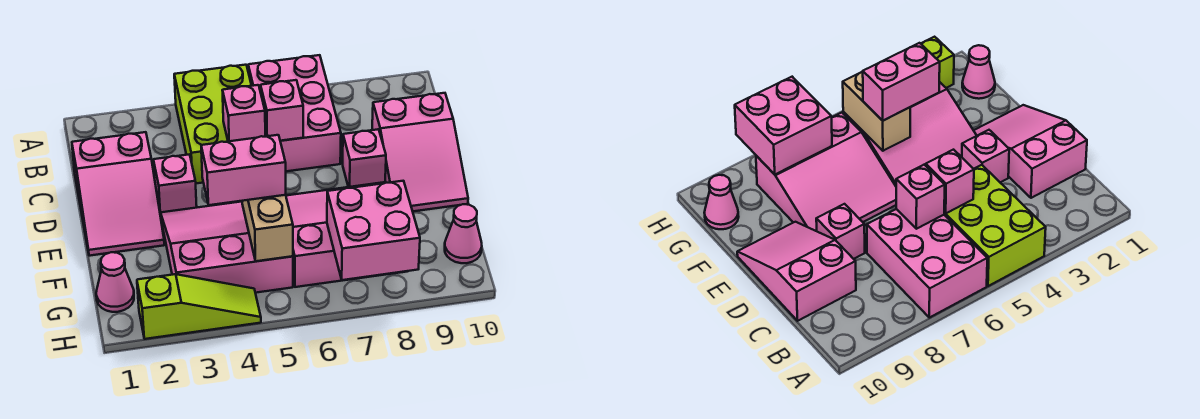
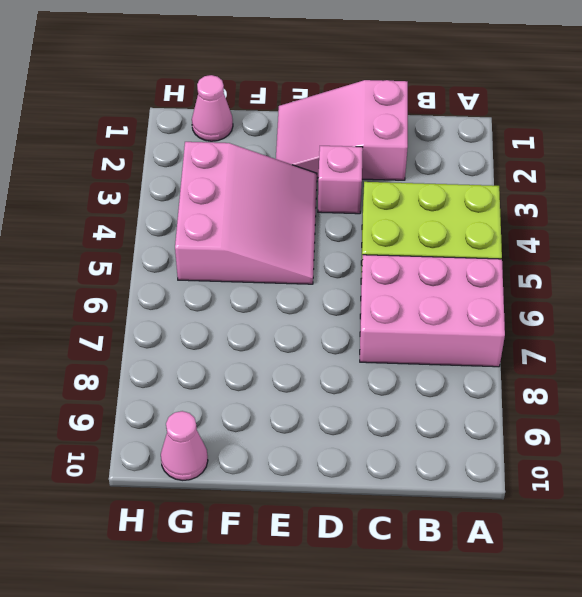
none -> pink slope C9:E10 level 1 top C
none -> pink brick D8 level 1
none -> pink slope E6:G8 level 1 top G

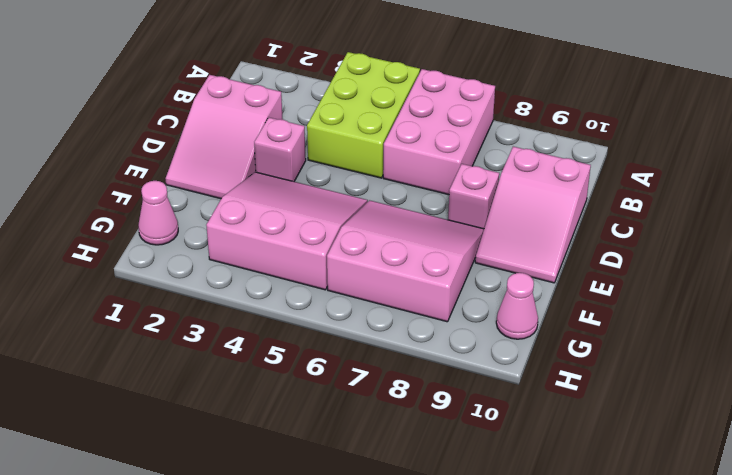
none -> lime slope H2:H4 level 1 top 2
none -> pink brick C5 level 2
none -> pink brick C6 level 2

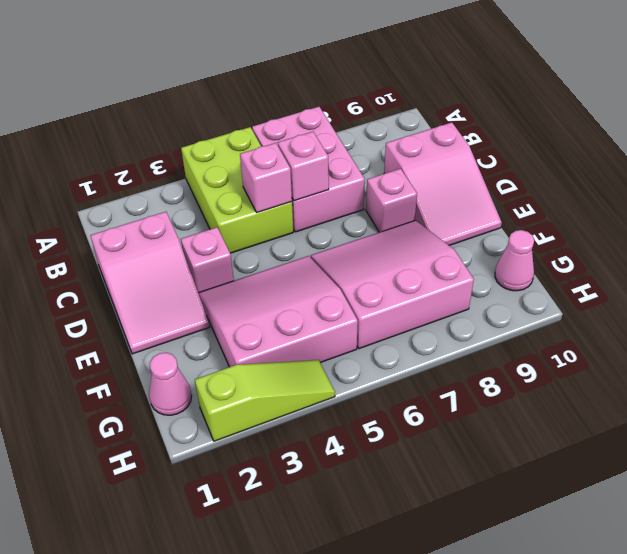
none -> tan brick F5:G5 level 2
none -> pink brick G7:H8 level 2
none -> pink brick F4:F5 level 3

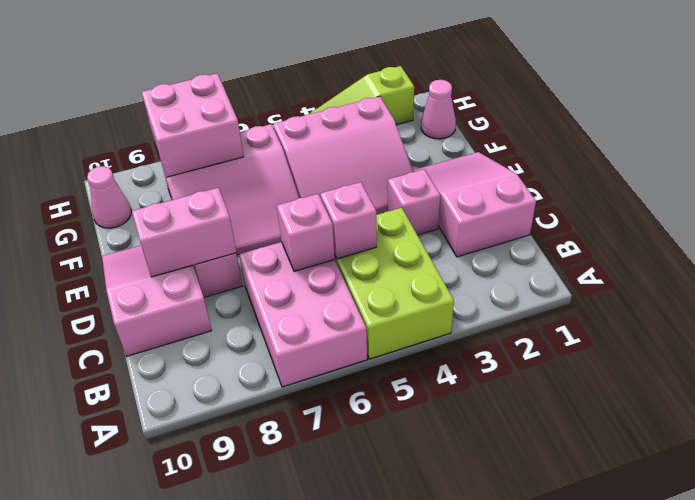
pink brick D8:D9 level 2 -> pink brick F4:F5 level 3
none -> tan brick F5:G5 level 2

